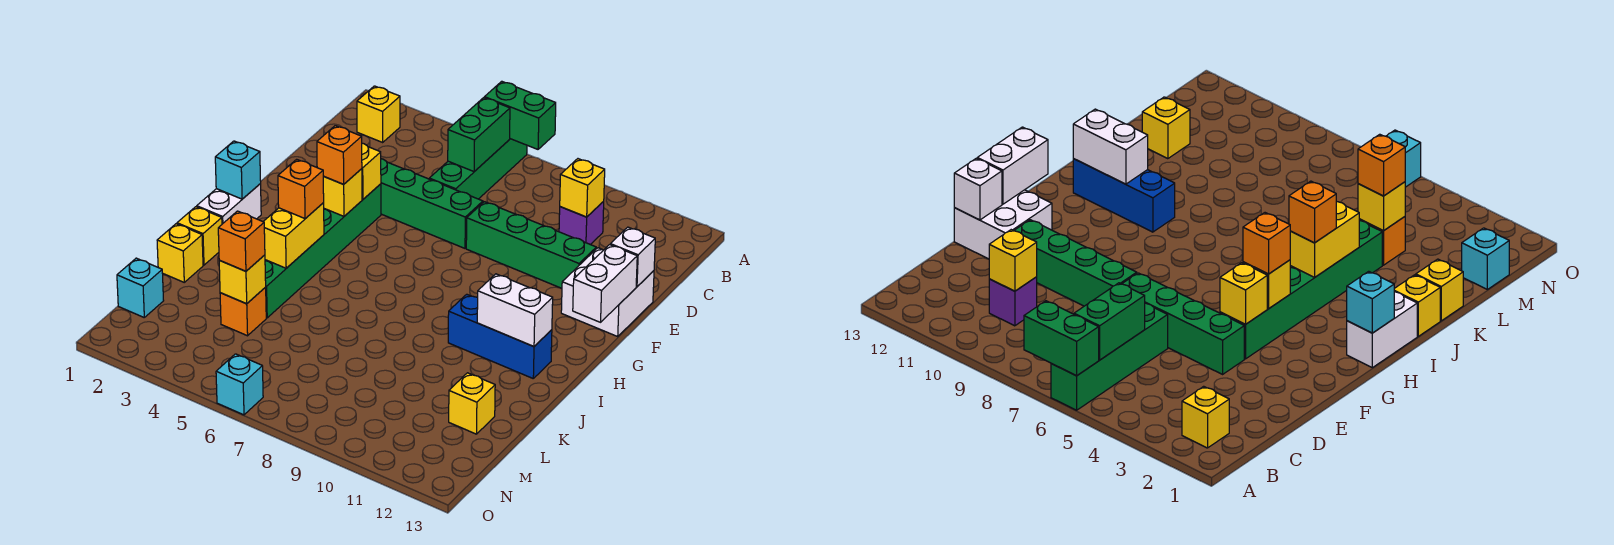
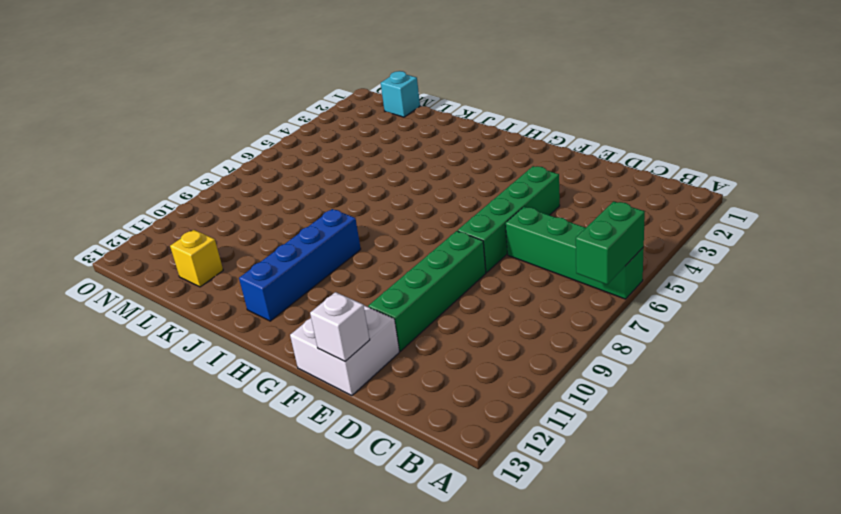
blue brick I9:I12 level 1 -> blue brick I10:I12 level 1
none -> yellow brick B2 level 1
none -> purple brick C10 level 1
none -> green brick F4:K4 level 1

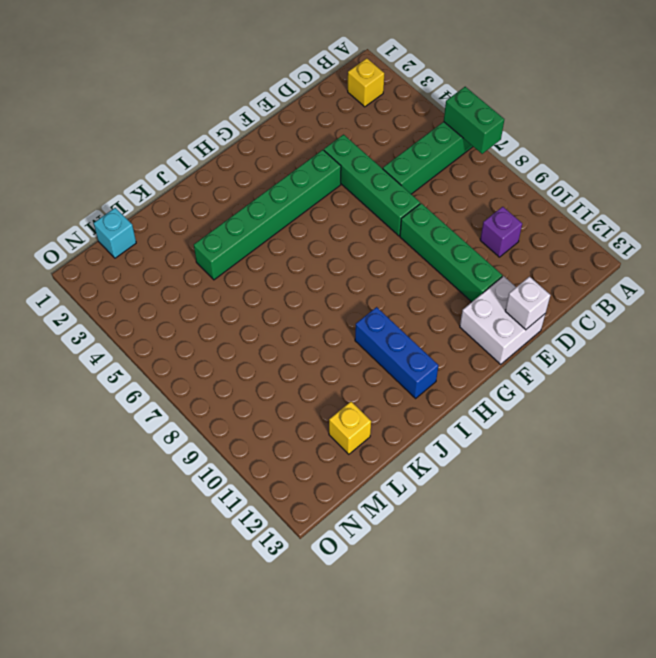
none -> white brick H1:I1 level 1
none -> yellow brick J1 level 1
none -> yellow brick K1 level 1

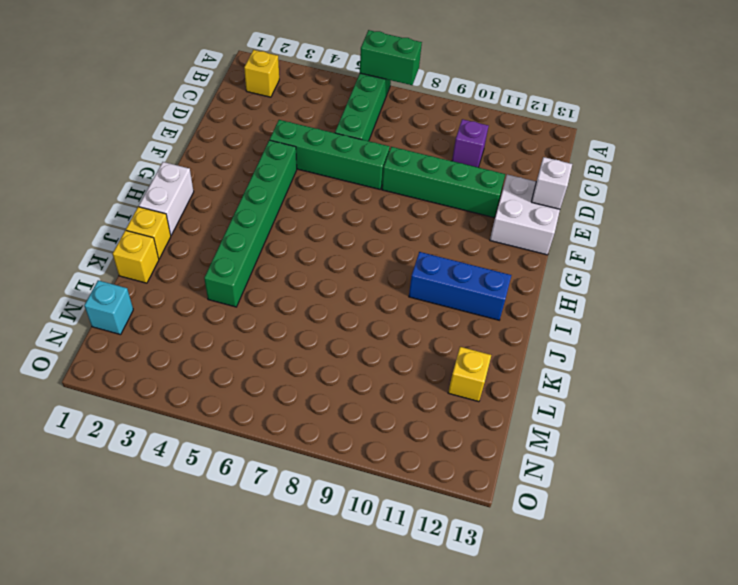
none -> orange brick L4 level 1
none -> cyan brick O6 level 1
none -> green brick B6:C6 level 2

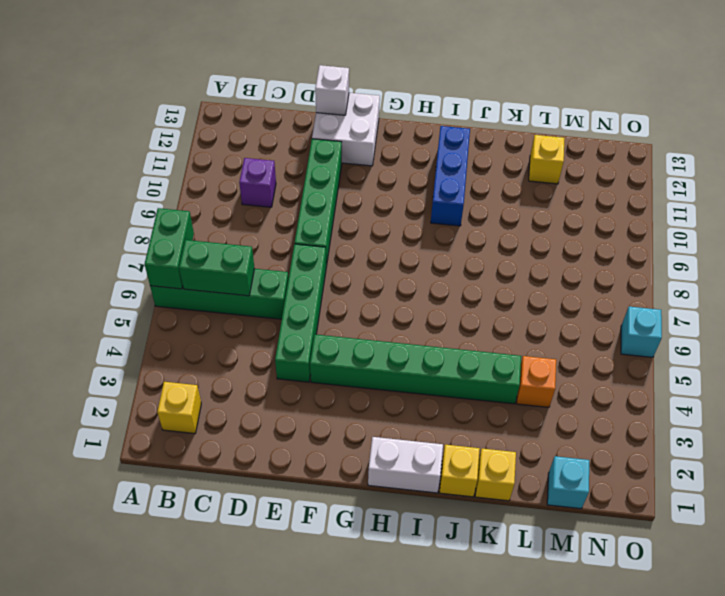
none -> yellow brick C10 level 2
none -> yellow brick F4 level 2
none -> white brick F13:G13 level 2

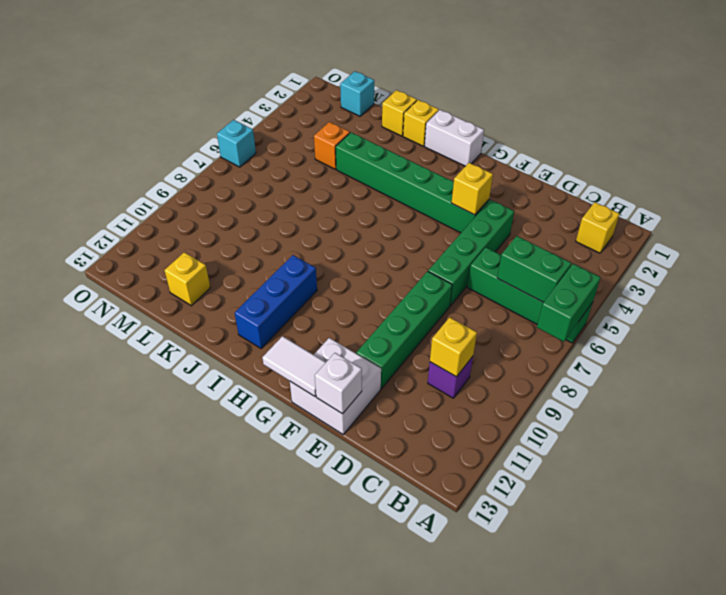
white tile F13:G13 level 2 -> white brick F13:G13 level 2
none -> yellow brick G4 level 2
none -> cyan brick H1 level 2
none -> yellow brick I4:J4 level 2

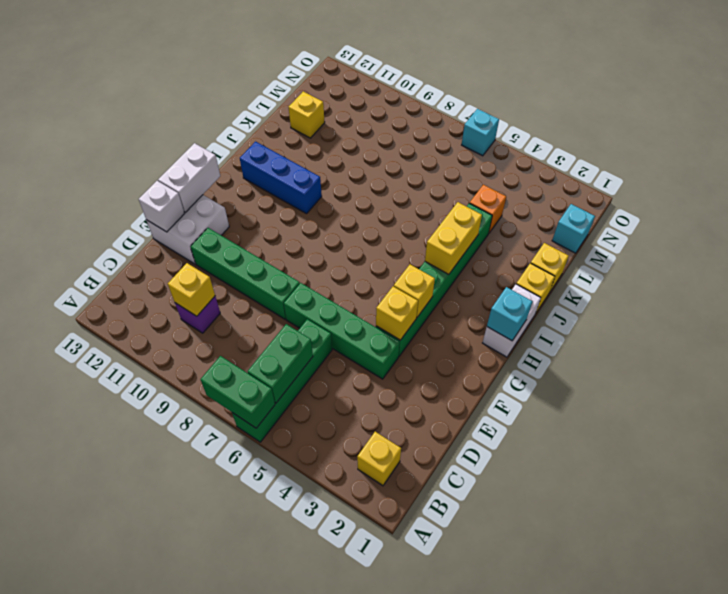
none -> white brick I11:I12 level 2
none -> yellow brick L4 level 2
none -> orange brick G4 level 3

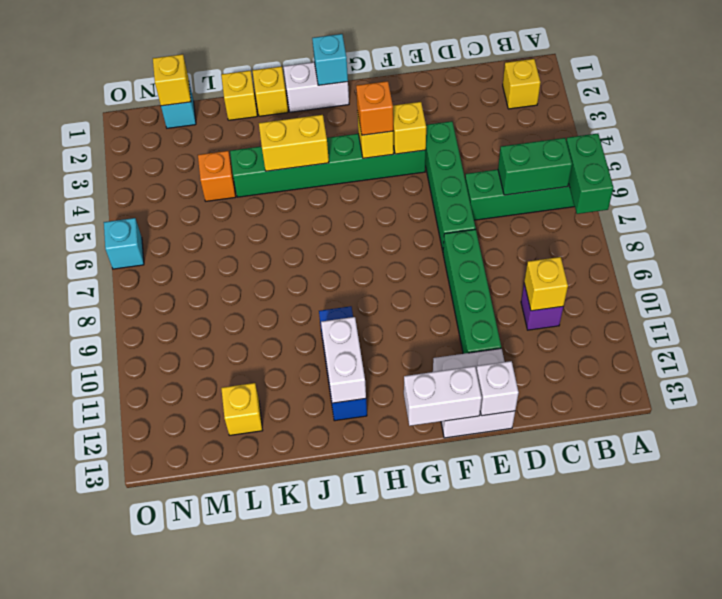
yellow brick M1 level 2 -> yellow brick L4 level 2
none -> orange brick I4 level 3
none -> orange brick L4 level 3

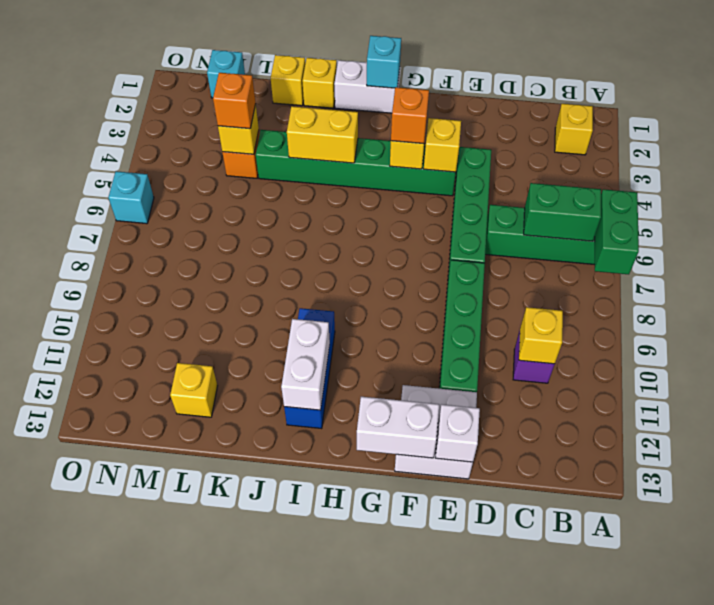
none -> orange brick I4 level 3

